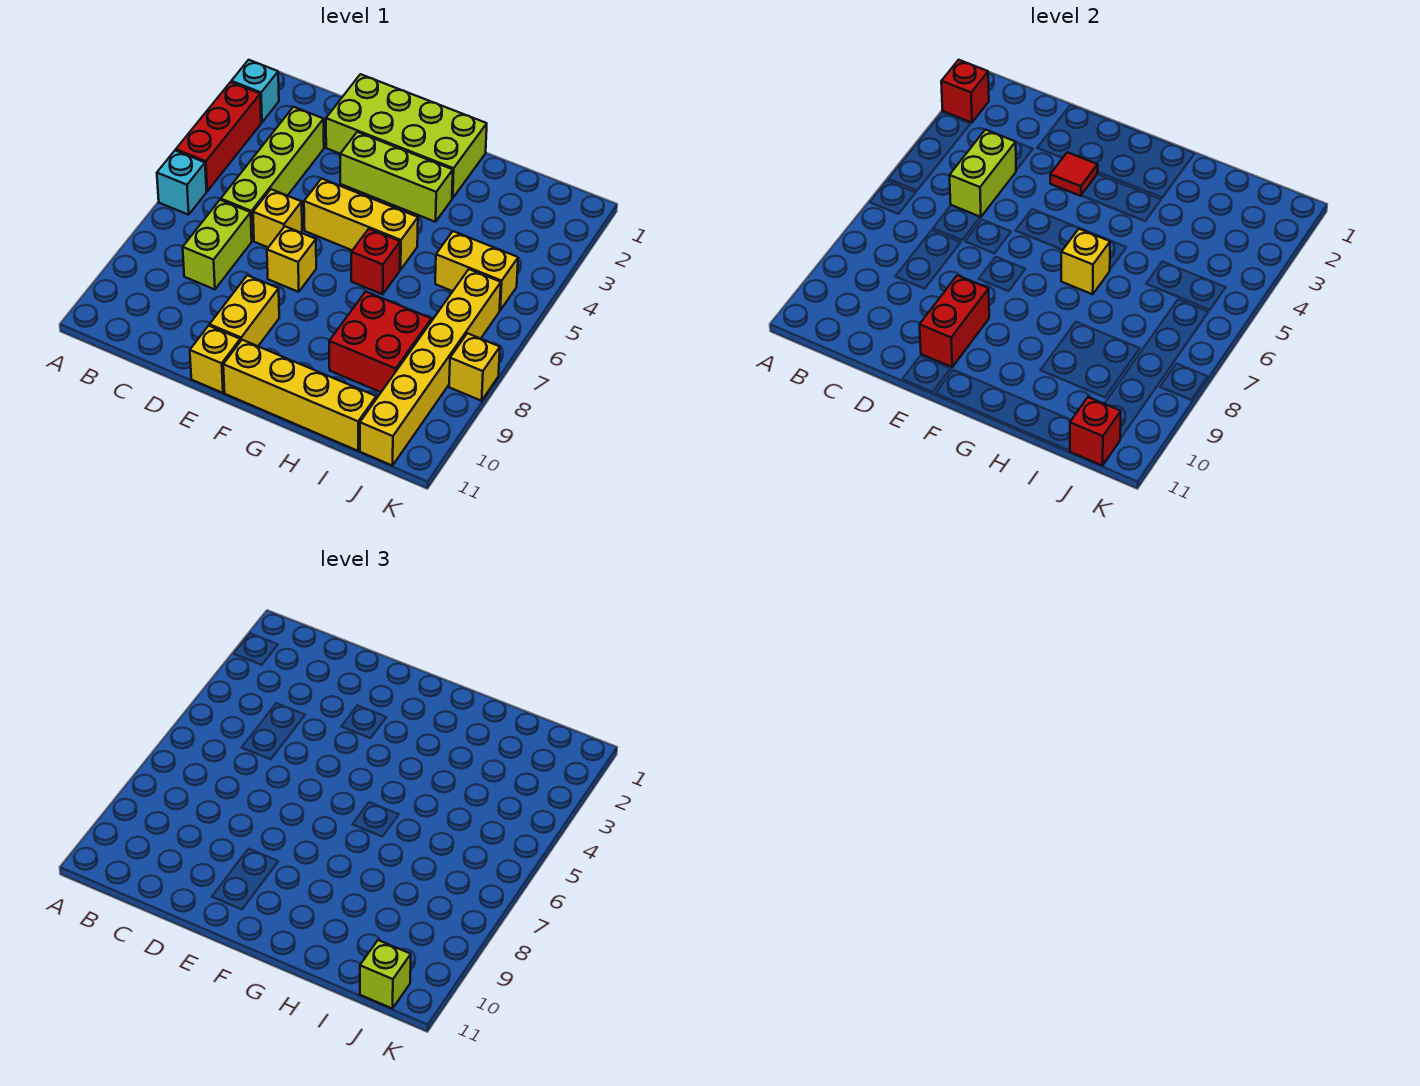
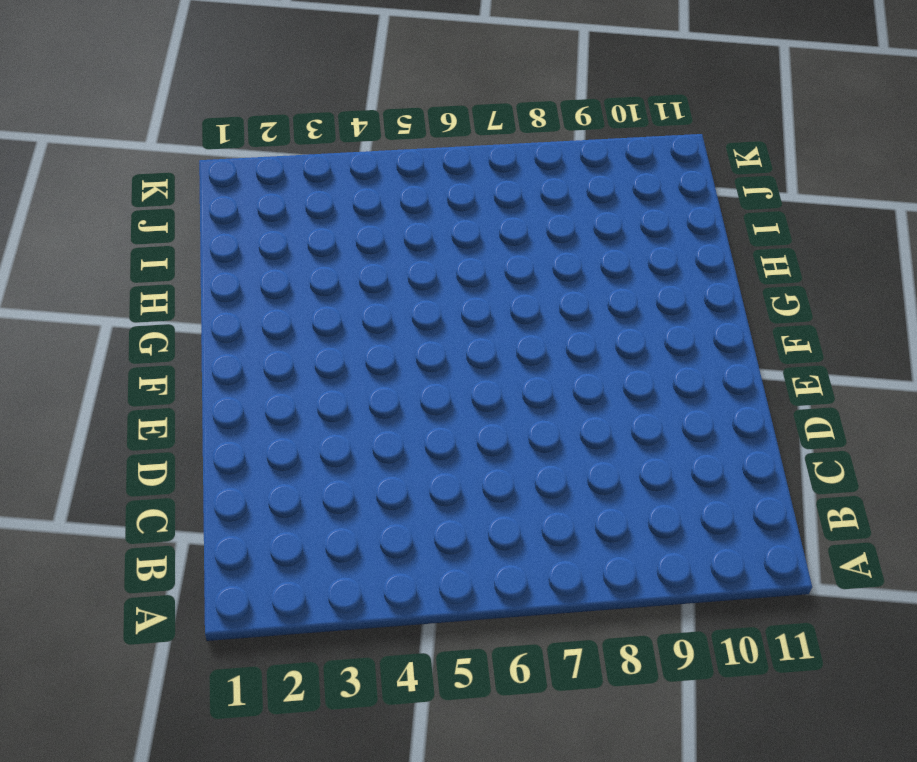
none -> cyan brick A2 level 1
none -> red brick A3:A5 level 1
none -> cyan brick A6 level 1

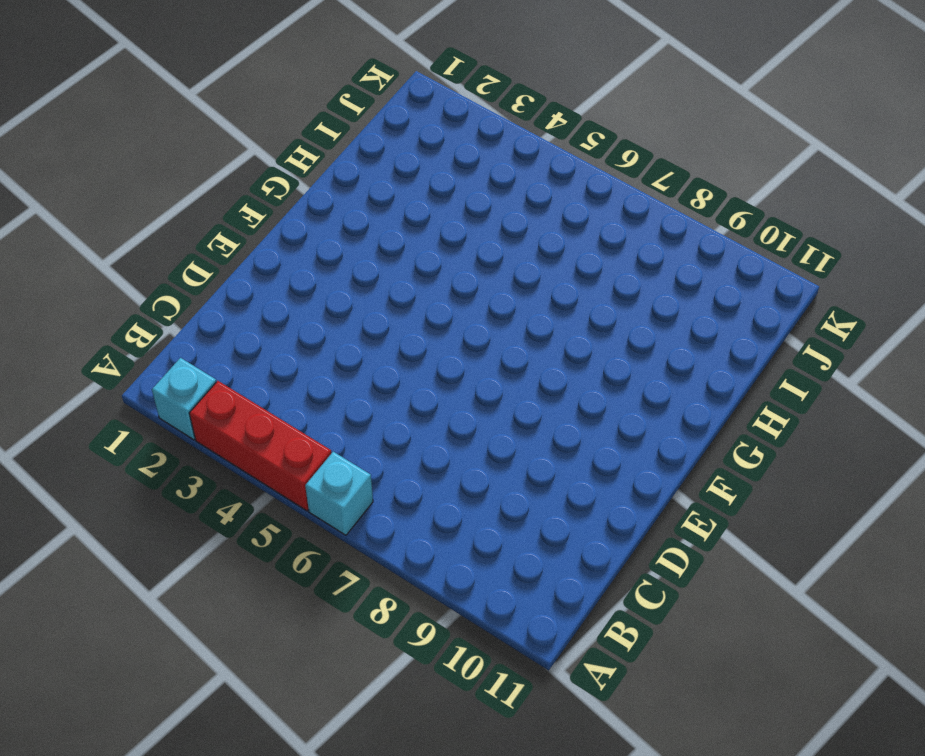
none -> lime brick C3:C6 level 1
none -> lime brick C7:C8 level 1
none -> lime brick D1:G2 level 1

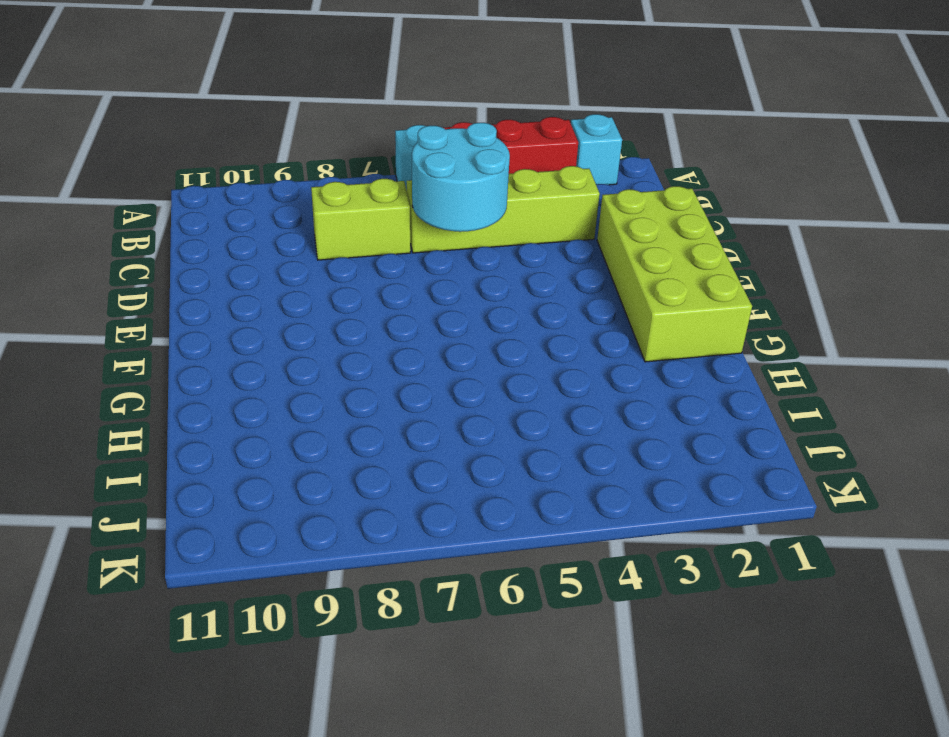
cyan round brick C5:D6 level 2 -> lime brick C4:C5 level 2
none -> yellow brick D6 level 1
none -> lime brick E3:G3 level 1
none -> yellow brick E5:G5 level 1

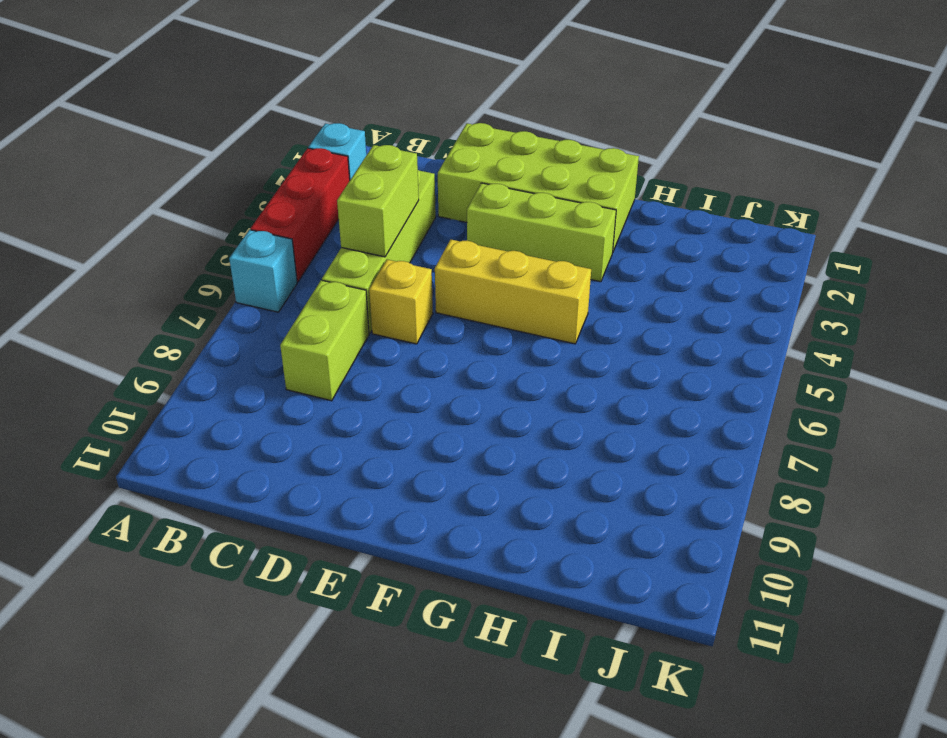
none -> yellow brick E7 level 1
none -> yellow brick E9:E10 level 1
none -> yellow brick E11 level 1

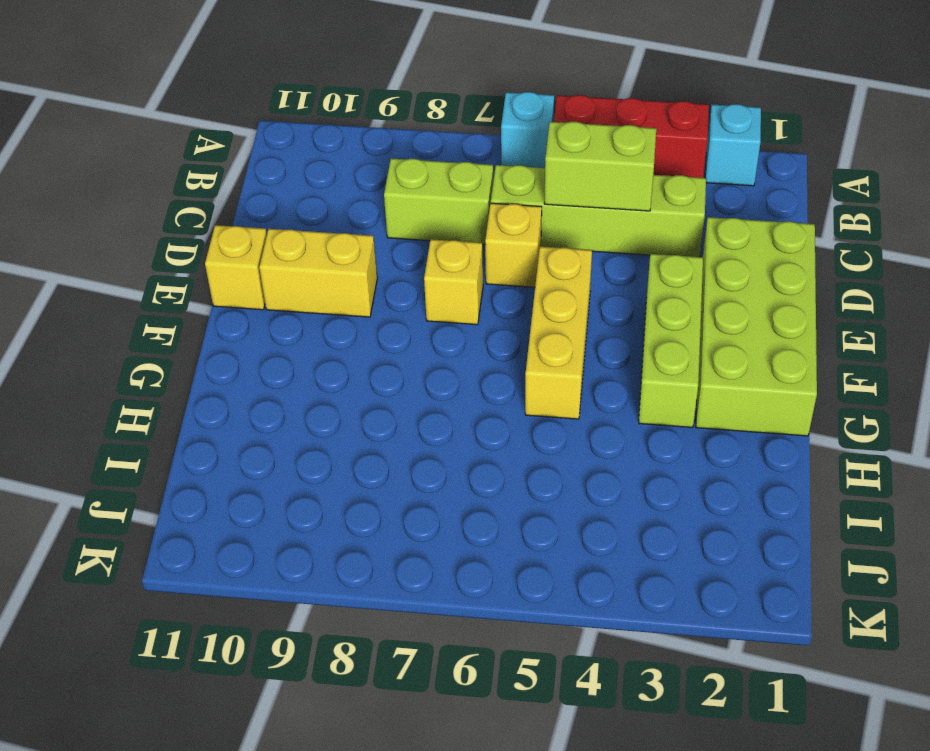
none -> yellow brick F11:I11 level 1
none -> red brick G6 level 1
none -> red brick H8:I9 level 1

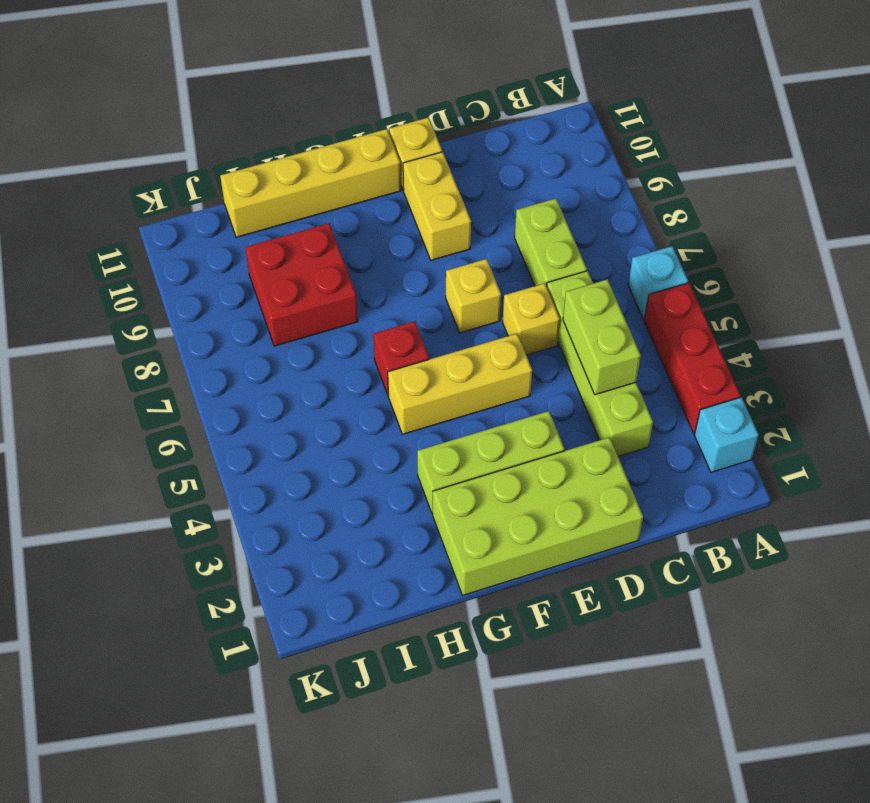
none -> yellow brick I5:J5 level 1
none -> yellow brick J6:J11 level 1
none -> yellow brick K8 level 1

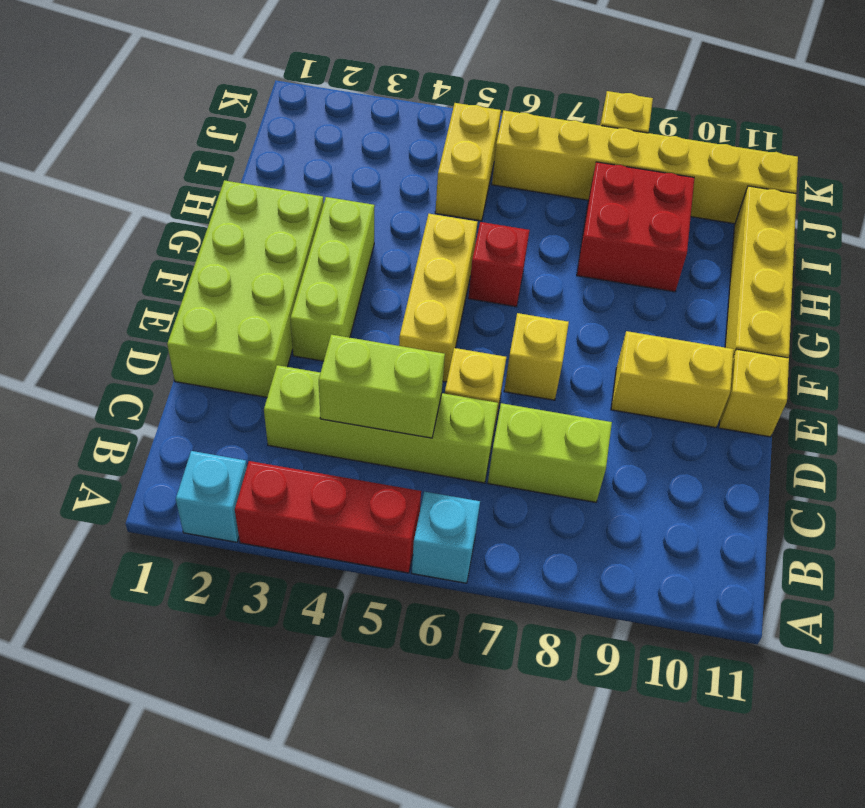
none -> red brick A2 level 2
none -> red tile E3 level 2
none -> red brick E9:E10 level 2

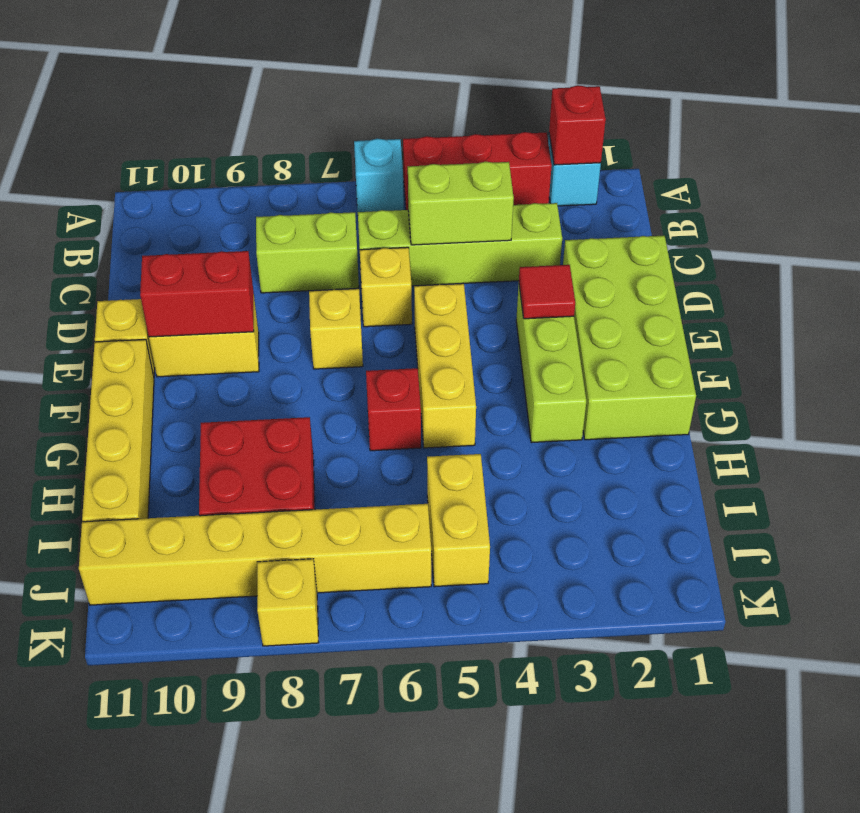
none -> yellow brick G6 level 2
none -> red brick J11 level 2
none -> lime brick J11 level 3

